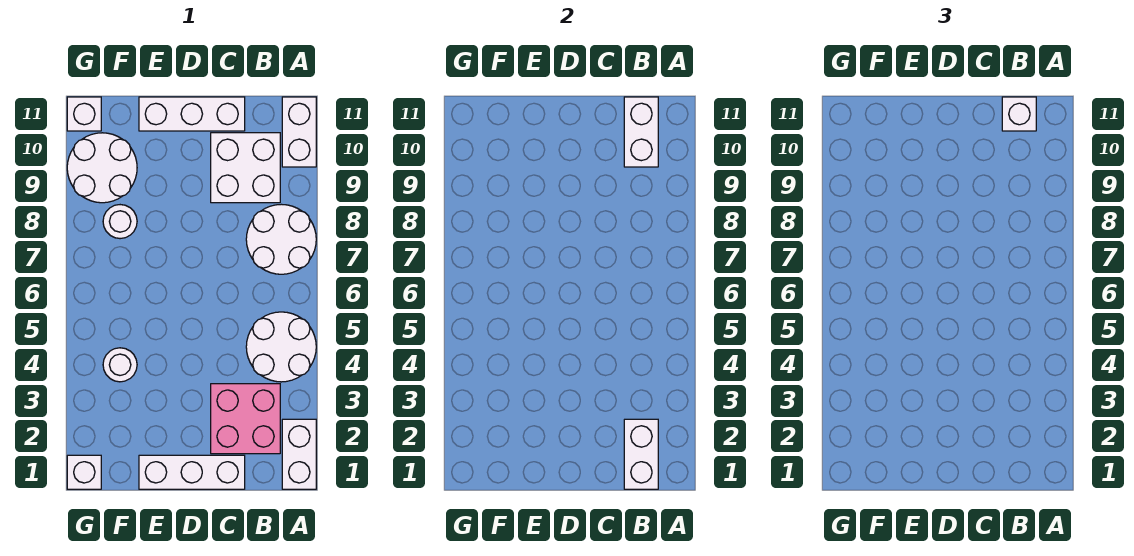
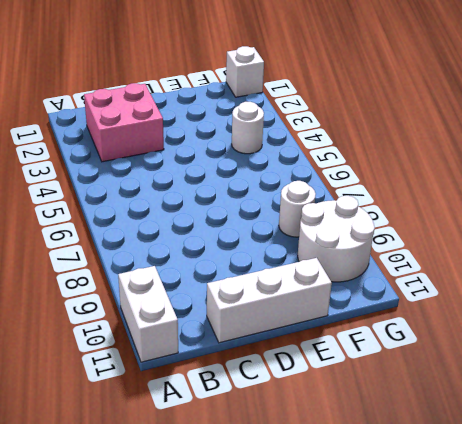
none -> white brick A1:A2 level 1
none -> white round brick A4:B5 level 1
none -> white round brick A7:B8 level 1

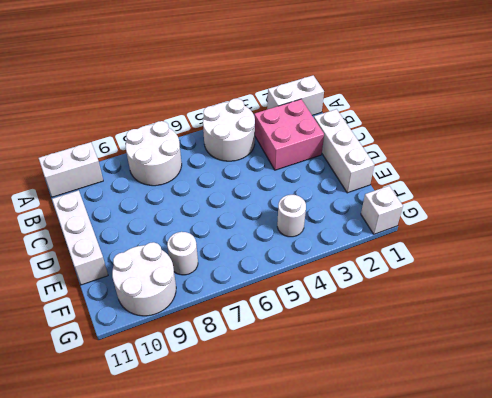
none -> white brick B9:C10 level 1
none -> white brick G11 level 1
none -> white brick B1:B2 level 2

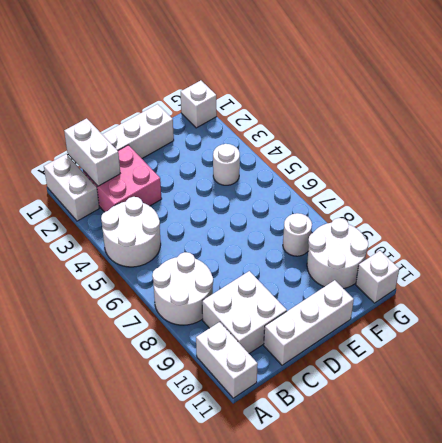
none -> white brick B10:B11 level 2
none -> white brick B11 level 3

